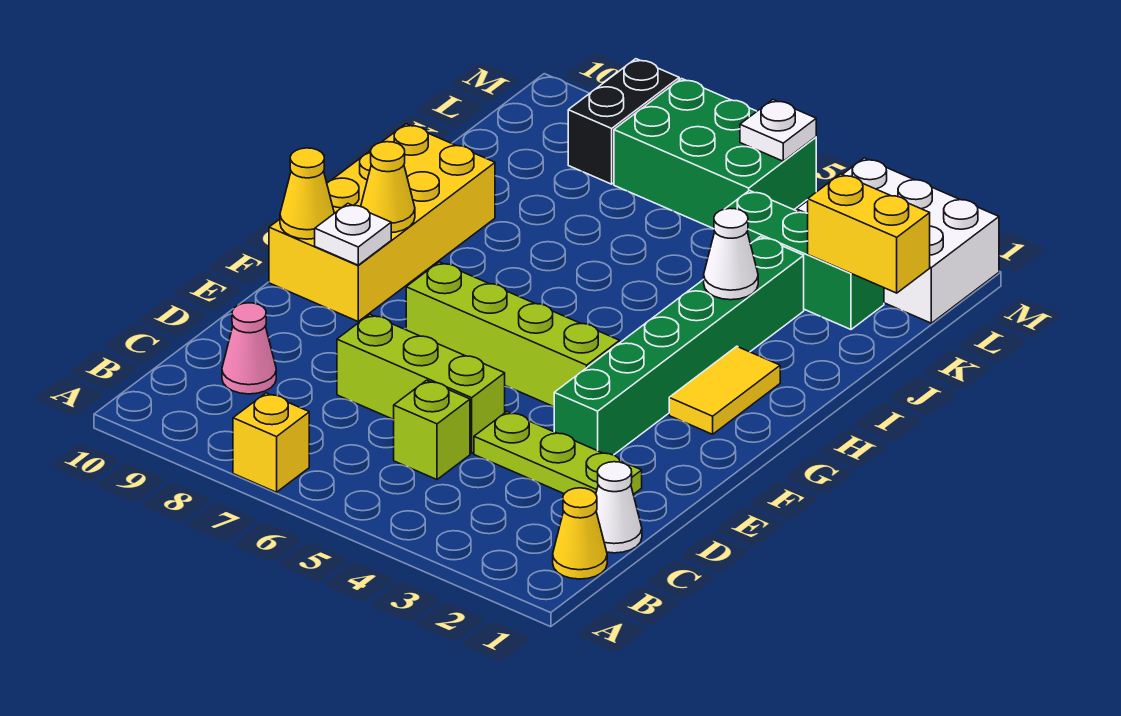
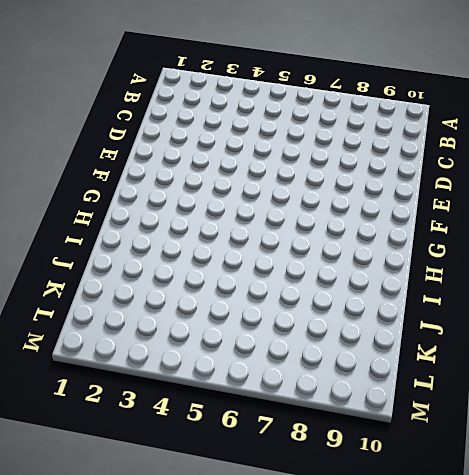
none -> yellow brick A7 level 1
none -> yellow cone B1 level 1
none -> white cone C1 level 1

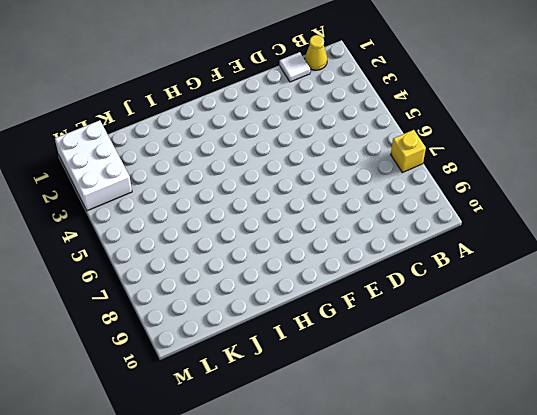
white tile C1 level 1 -> white cone C1 level 1
none -> lime brick C5 level 1
none -> pink cone C9 level 1
none -> lime plate D2:D4 level 1

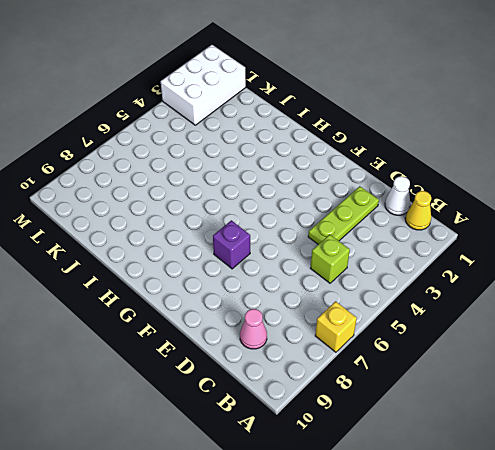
purple brick F7 level 1 -> lime brick F4:F7 level 1
none -> lime brick D5:D7 level 1
none -> green brick E3:J3 level 1
none -> yellow brick F9:I10 level 1

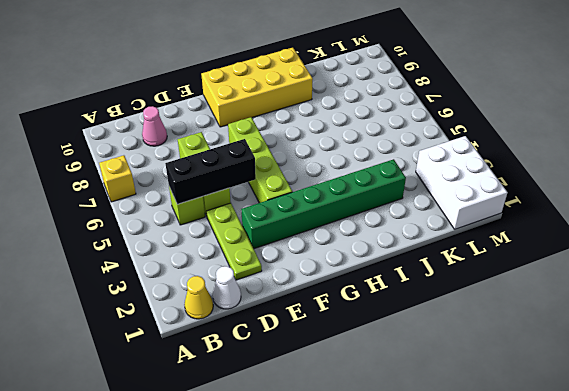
black brick C5:E5 level 2 -> none
none -> yellow tile G2:H2 level 1
none -> green brick K2:K4 level 1
none -> green brick L5:M7 level 1

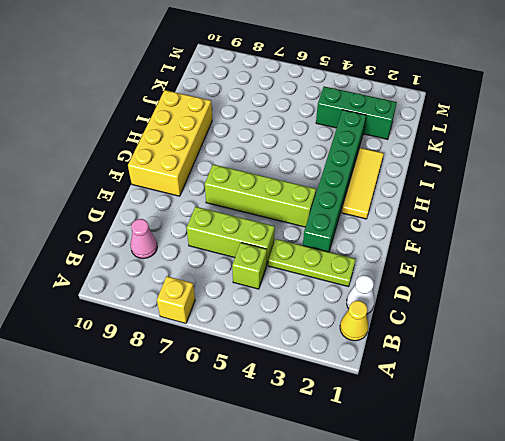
yellow tile G2:I2 level 1 -> yellow tile G2:H2 level 1
none -> white brick L1:M3 level 1
none -> green brick L5:M7 level 1
none -> black brick L8:M8 level 1

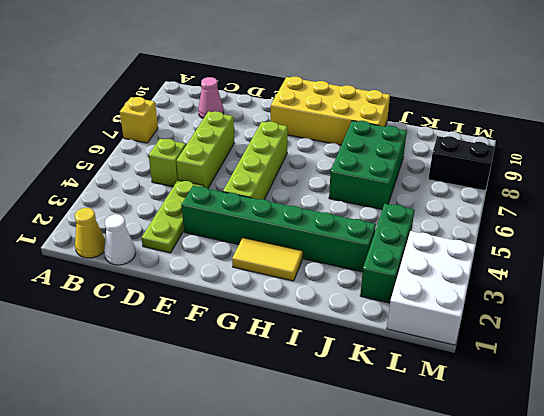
green brick I6:J8 level 1 -> green brick L5:M7 level 1
none -> white plate F9 level 2
none -> yellow cone F10 level 2
none -> yellow cone G9 level 2

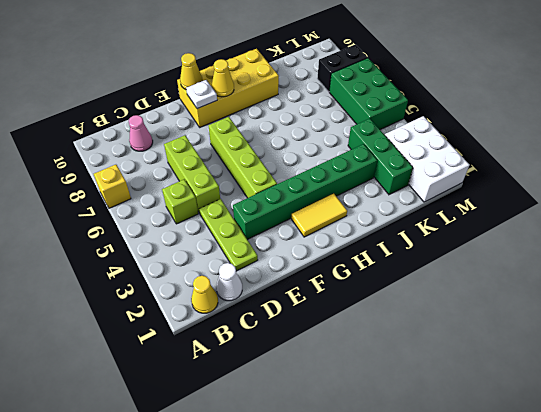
none -> white cone I3 level 2
none -> yellow brick K1:K2 level 2
none -> white plate M5 level 2

